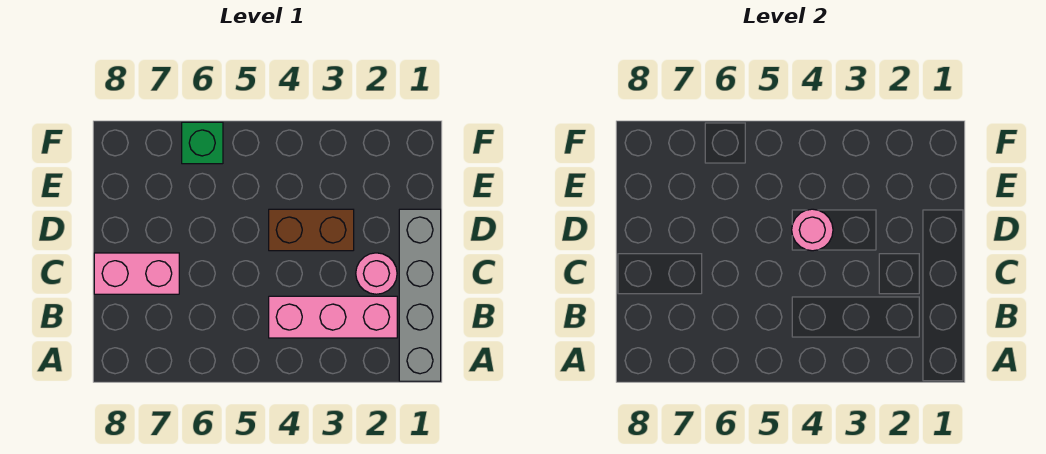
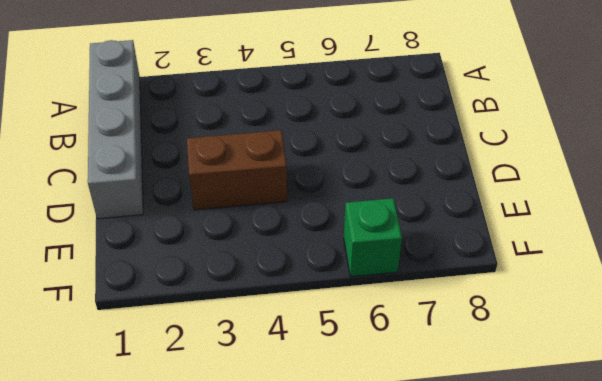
none -> pink brick B2:B4 level 1
none -> pink round brick C2 level 1

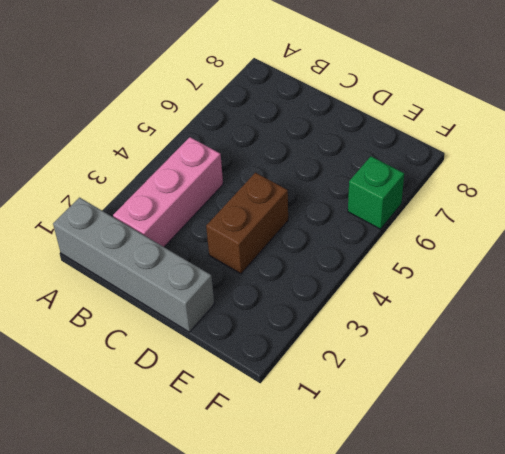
none -> pink round brick C2 level 1
none -> pink brick C7:C8 level 1

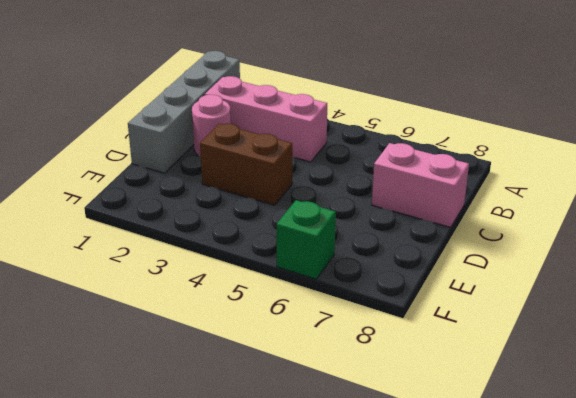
none -> pink round brick D4 level 2

